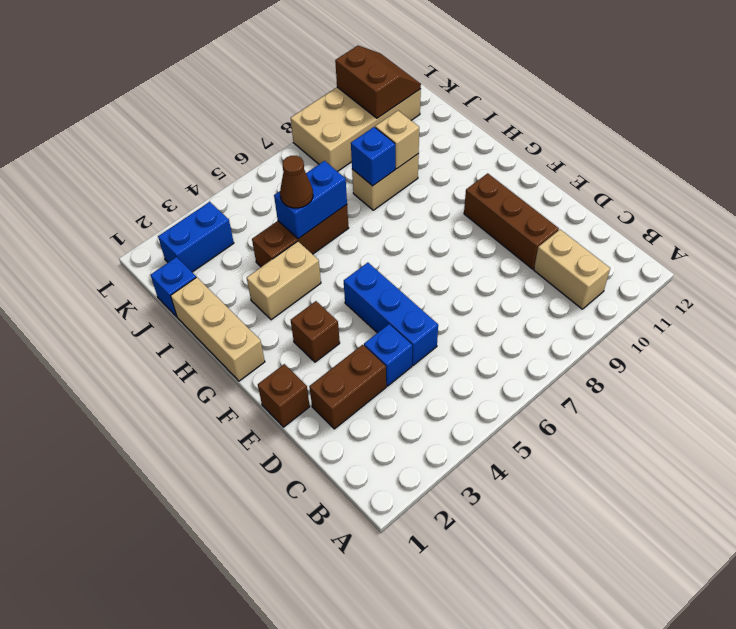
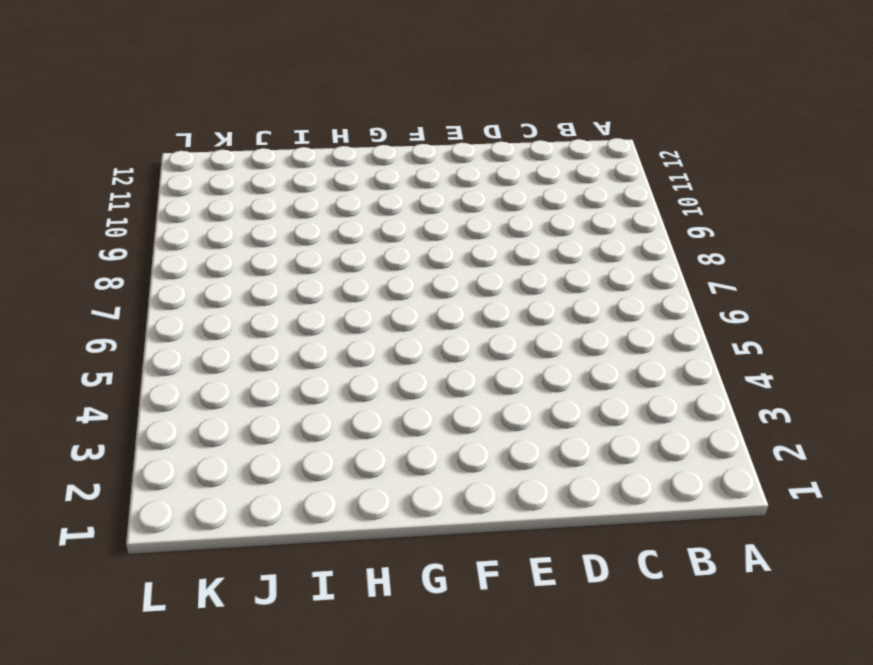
none -> tan brick B10:C10 level 1
none -> brown brick D2:D3 level 1
none -> blue brick D4 level 1

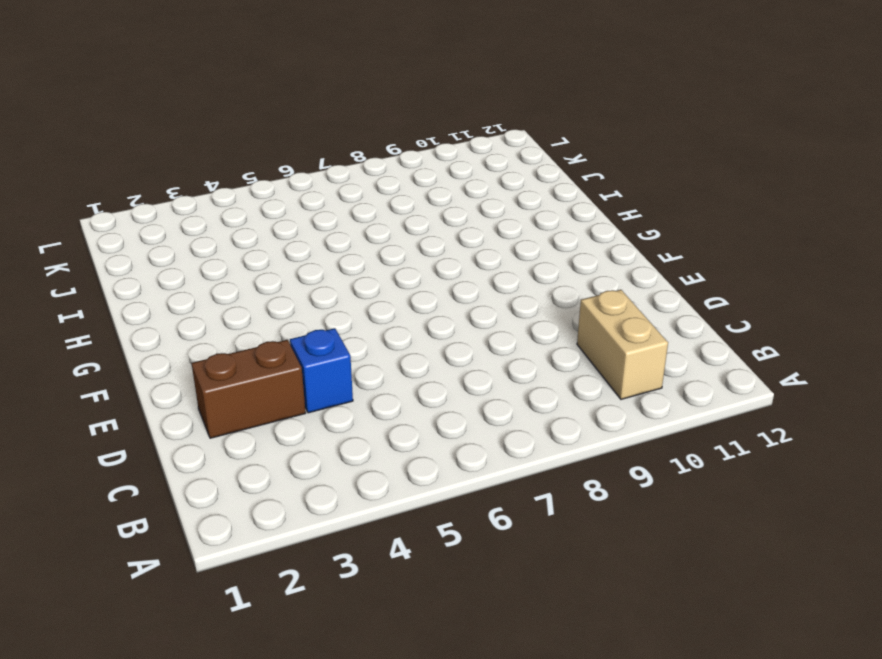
none -> blue brick D5:F5 level 1
none -> brown brick D10:F10 level 1
none -> brown brick E1 level 1

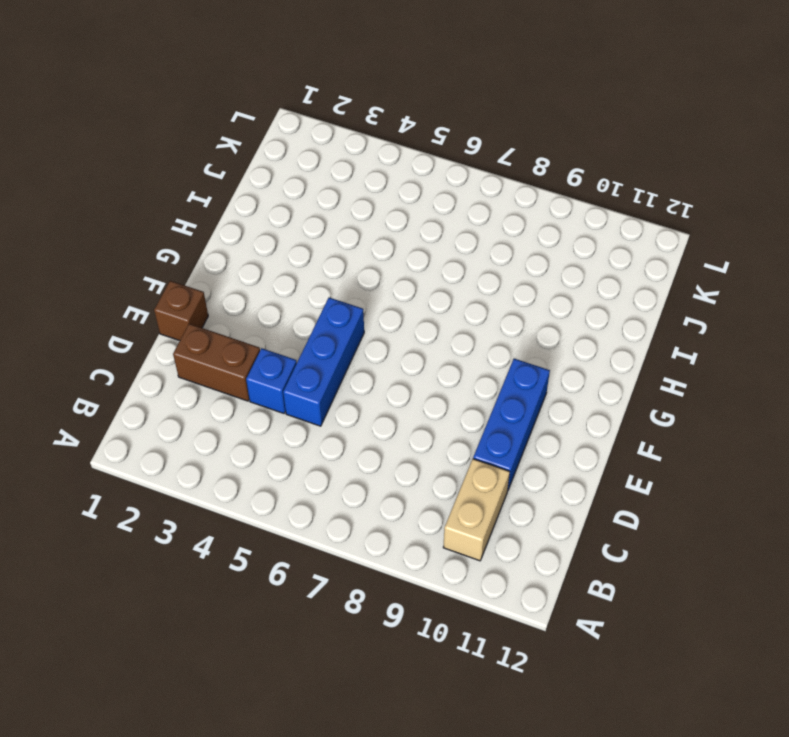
blue brick D10:F10 level 1 -> brown brick D10:F10 level 1
none -> brown brick F3 level 1
none -> tan brick G1:I1 level 1
none -> tan brick H3:H4 level 1

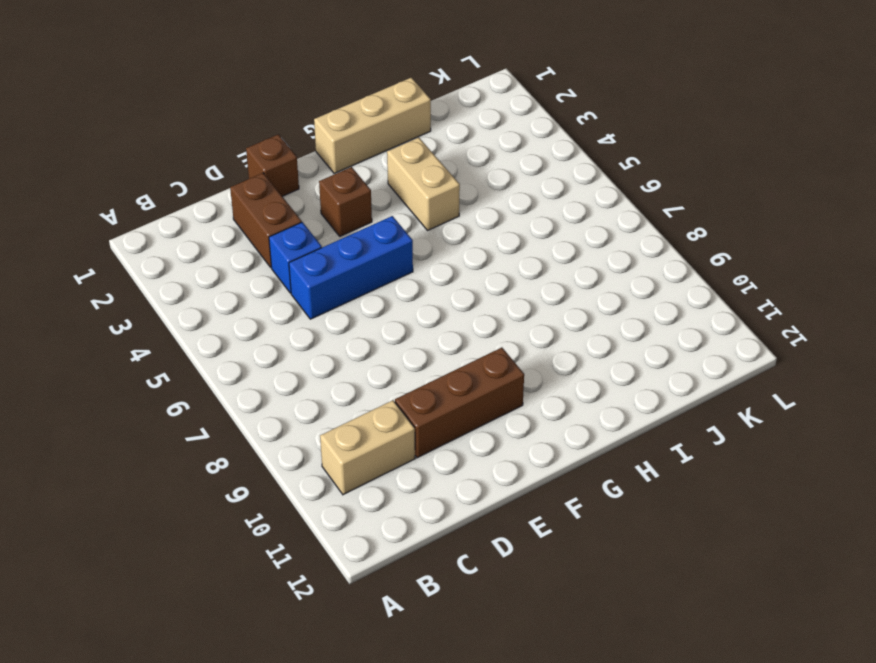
none -> brown brick I4:I6 level 1
none -> tan brick I8:I9 level 1
none -> blue brick J1 level 1

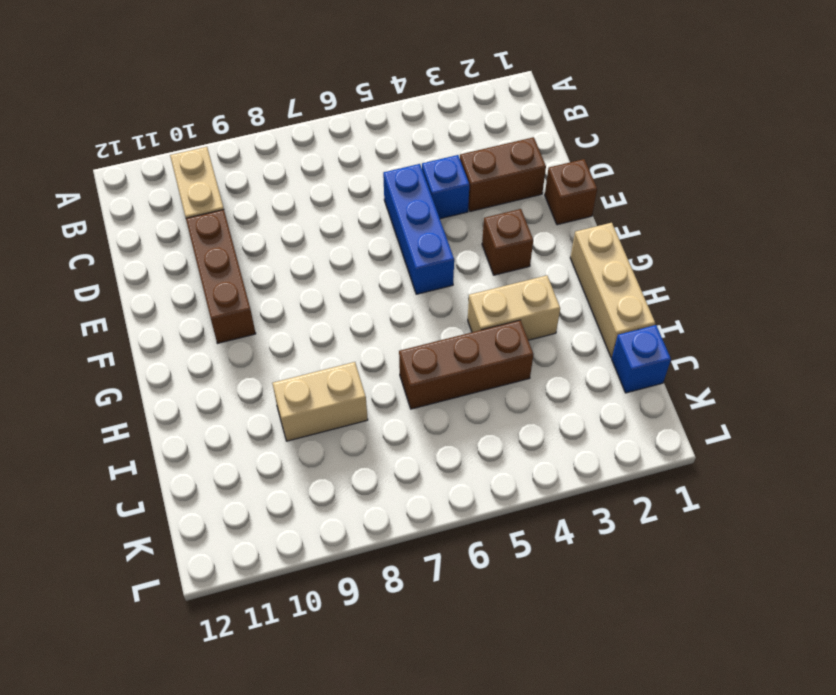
none -> blue brick K2:K3 level 1
none -> tan brick K8:L11 level 1
none -> blue brick I5:I6 level 2

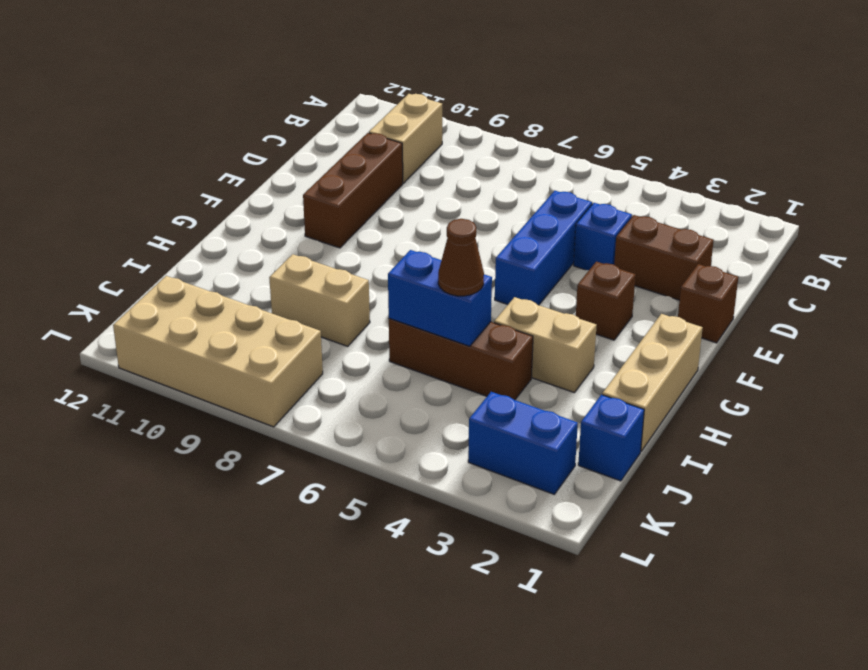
none -> blue brick I8 level 2
none -> tan brick I9 level 2
none -> brown slope K10:L11 level 2 top 10

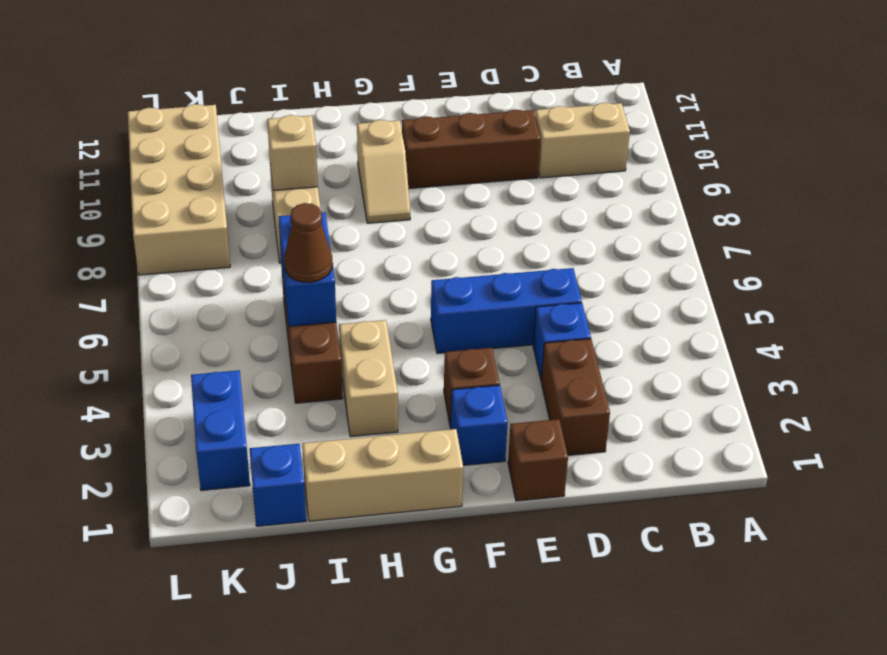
blue brick F2 level 1 -> blue brick I8 level 2
tan slope G9:G10 level 1 top 10 -> none
none -> brown slope K10:L11 level 2 top 10

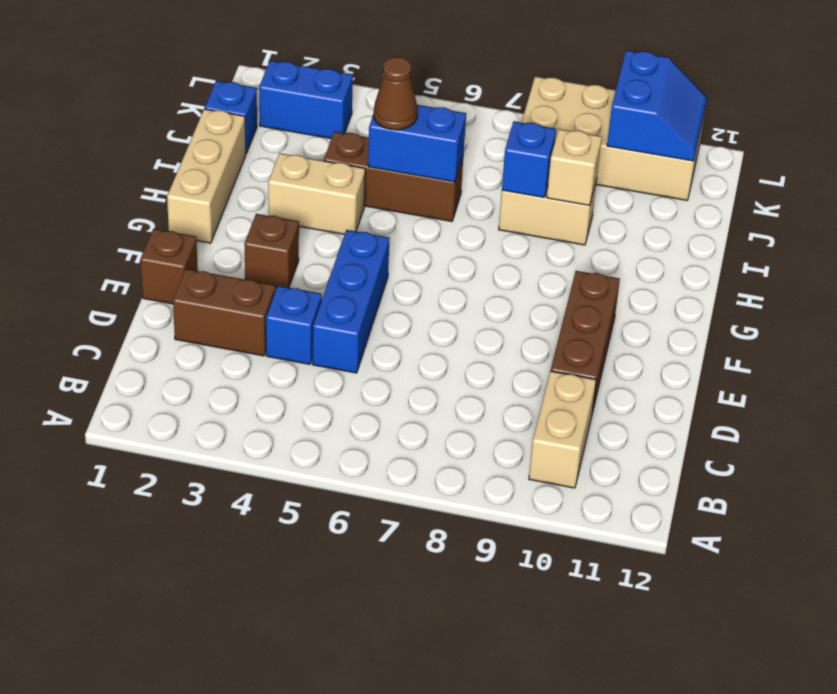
blue slope K10:L11 level 2 top 10 -> brown slope K10:L11 level 2 top 10

